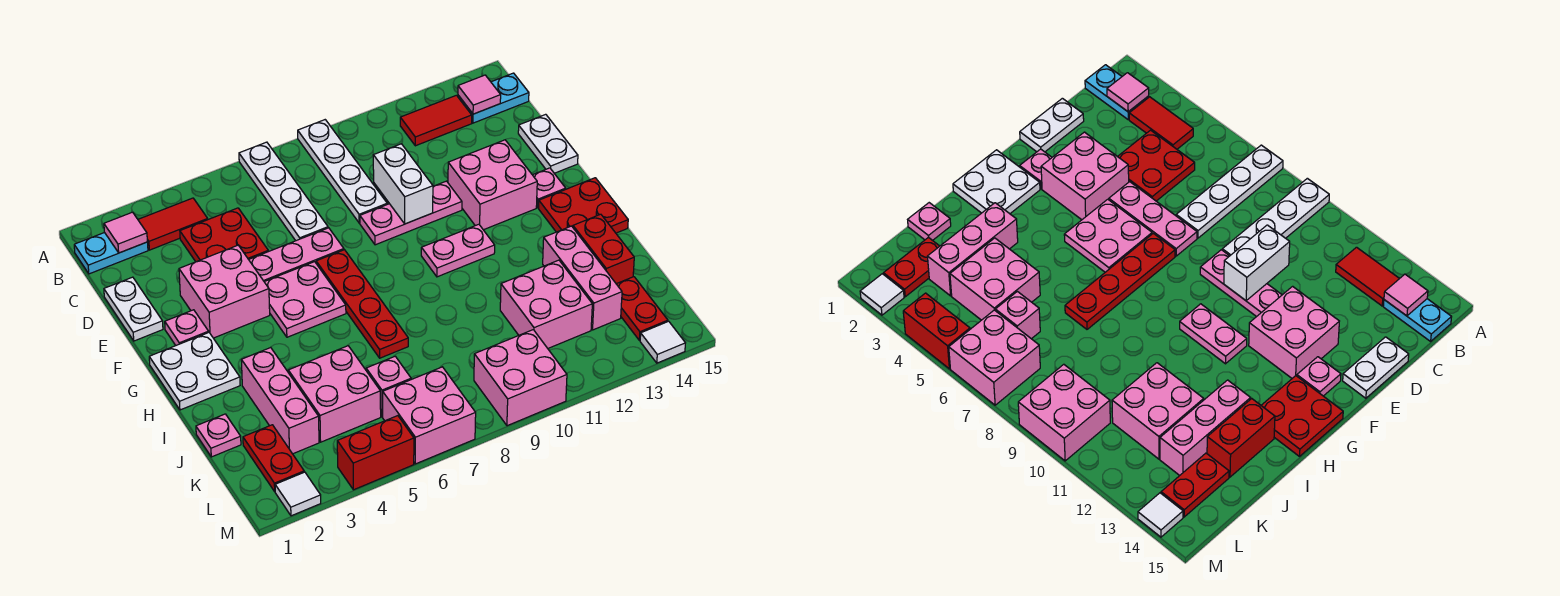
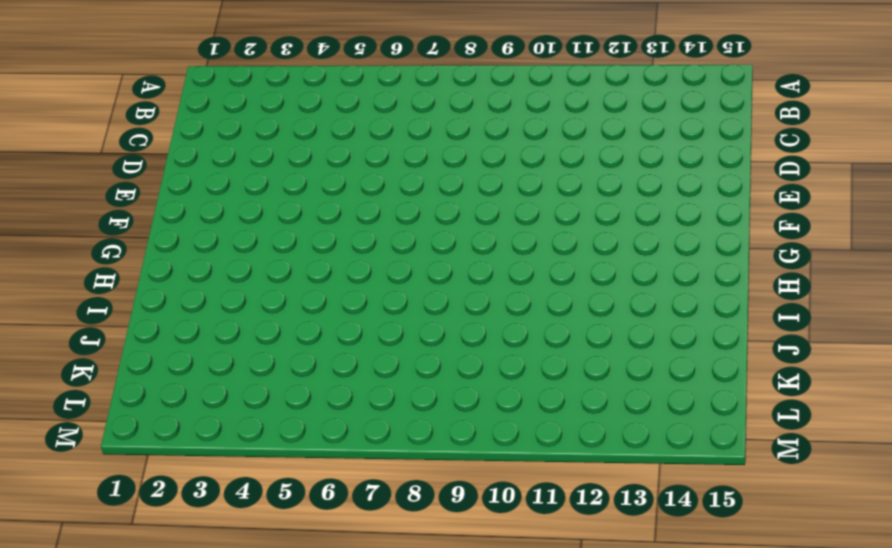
none -> white plate A7:D7 level 1
none -> white plate A9:D9 level 1
none -> cyan plate B1:B2 level 1
none -> red tile B3:B4 level 1

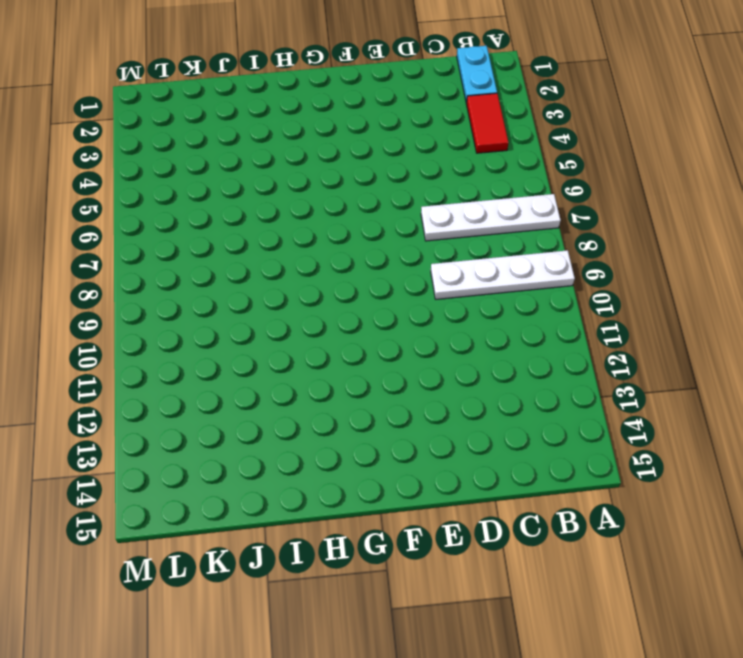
none -> red tile B12:B13 level 1
none -> cyan plate B14:B15 level 1
none -> red plate C4:D5 level 1
none -> white plate D1:E1 level 1

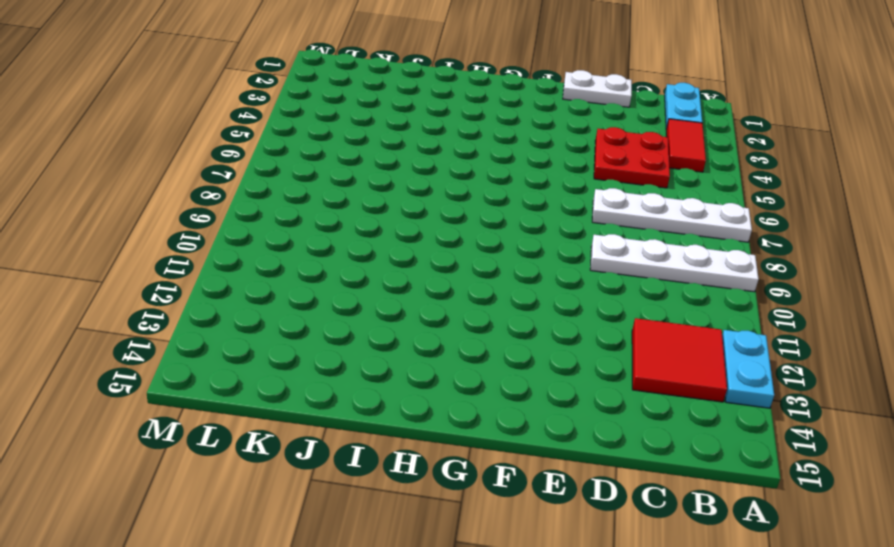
cyan plate A12:A13 level 1 -> cyan plate B14:B15 level 1
red tile B12:C13 level 1 -> red tile B12:B13 level 1
none -> white plate D15:E15 level 1
none -> pink brick E3:F4 level 1
none -> pink plate E5:E7 level 1
none -> pink plate E9:E11 level 1

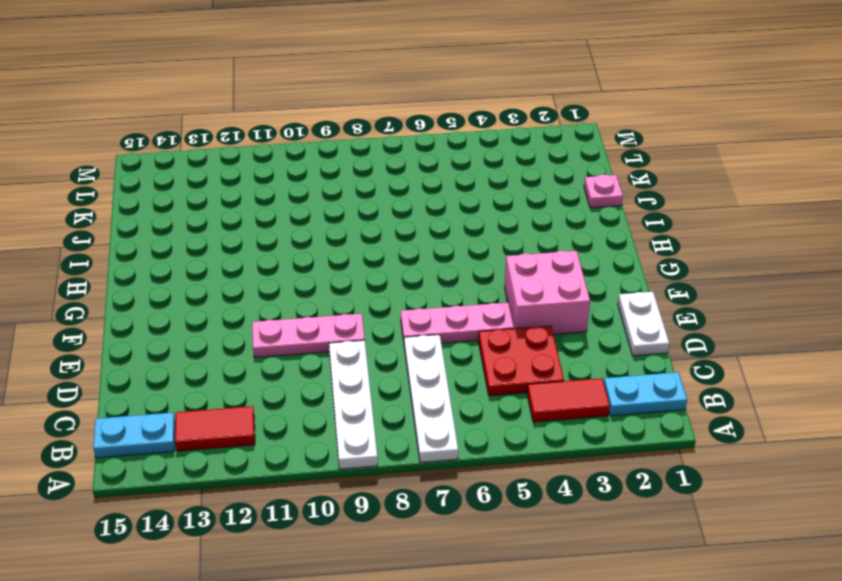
none -> white plate D15:E15 level 1
none -> pink brick E12:F13 level 1
none -> pink plate F2 level 1
none -> pink plate F5:G6 level 1

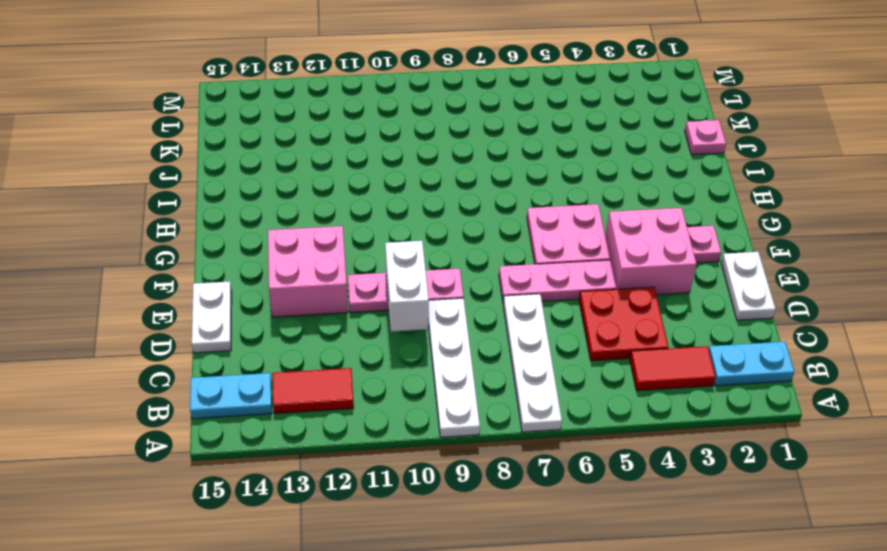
none -> red plate F7:I7 level 1
none -> pink plate F14 level 1
none -> white plate G1:H2 level 1
none -> pink plate G10:G11 level 1

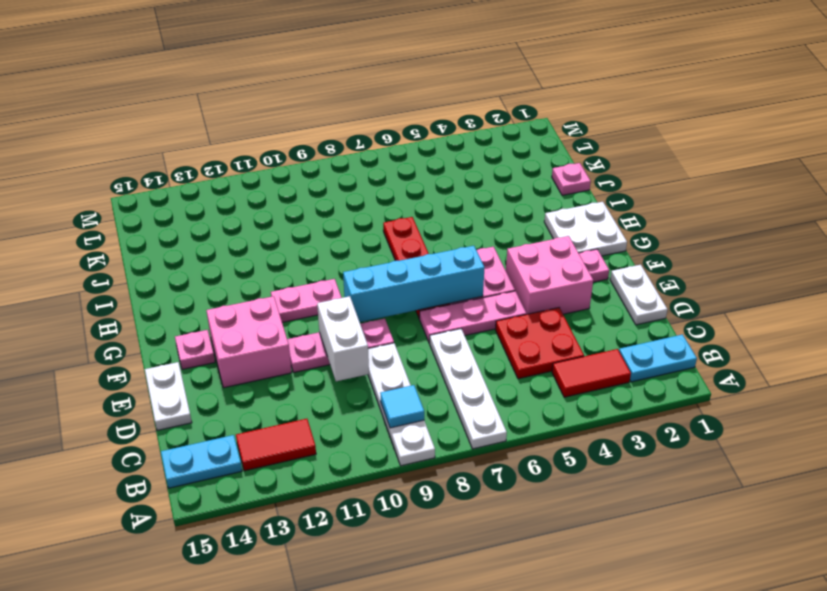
cyan tile B9 level 2 -> none
cyan brick F6:F9 level 2 -> none
none -> red plate G14:H15 level 1
none -> pink brick I3:K3 level 1
none -> pink brick I13:K13 level 1
none -> red brick I14:J14 level 1

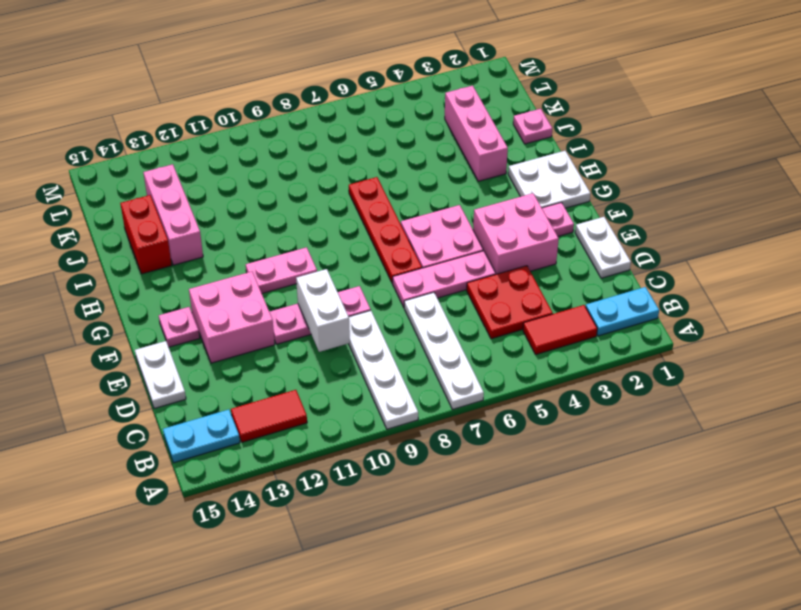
none -> red plate G14:H15 level 1
none -> pink brick J4:K5 level 1
none -> pink brick J11:K12 level 1
none -> red plate K2:L2 level 1

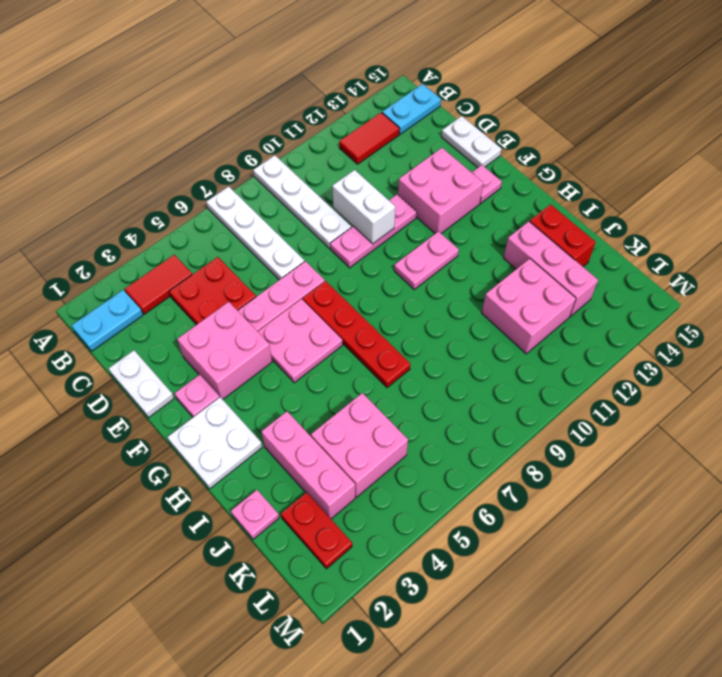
none -> red plate G14:H15 level 1
none -> pink brick K6 level 1
none -> red plate K14:L14 level 1
none -> pink brick L6:M7 level 1

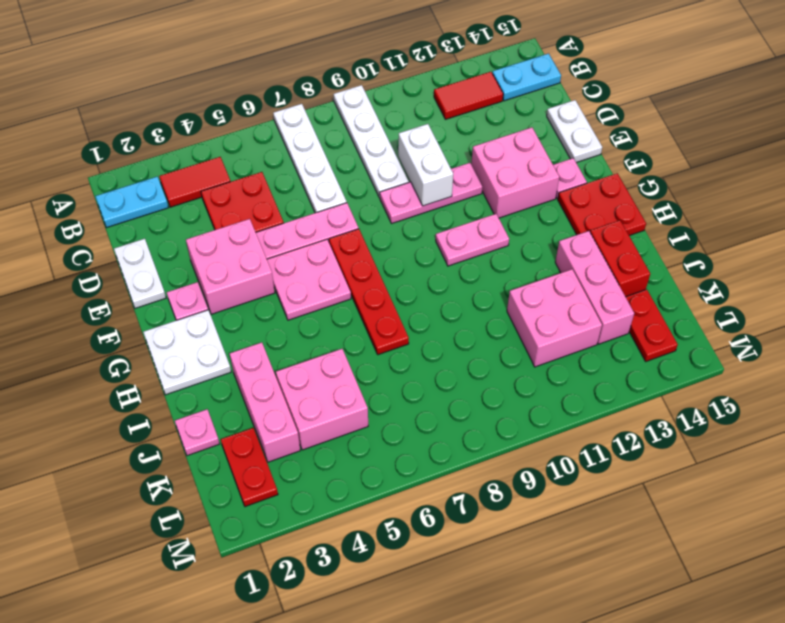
none -> pink brick K6 level 1
none -> pink brick L6:M7 level 1
none -> pink brick L9:M10 level 1
none -> white tile M2 level 1

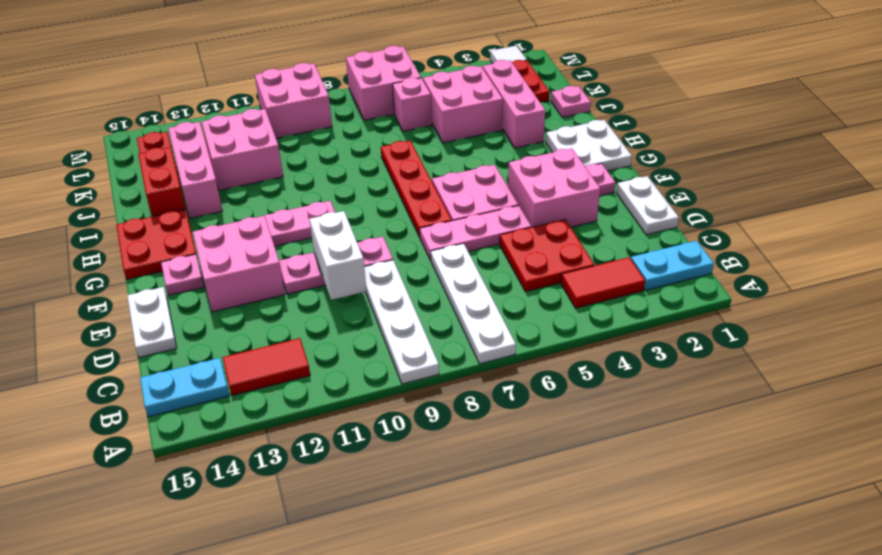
none -> red brick M4:M5 level 1
none -> white tile M14 level 1
none -> pink tile B2 level 2
none -> pink tile B14 level 2

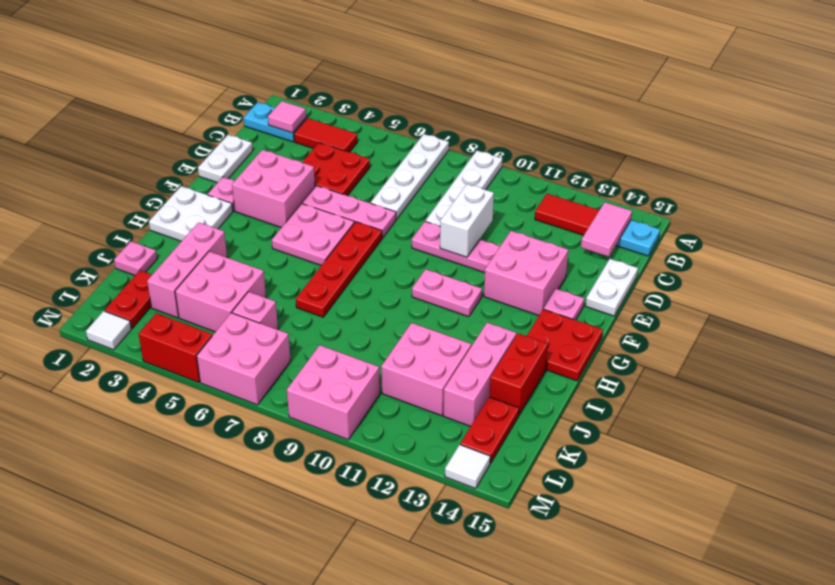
pink tile B14:C14 level 2 -> pink tile B14 level 2

